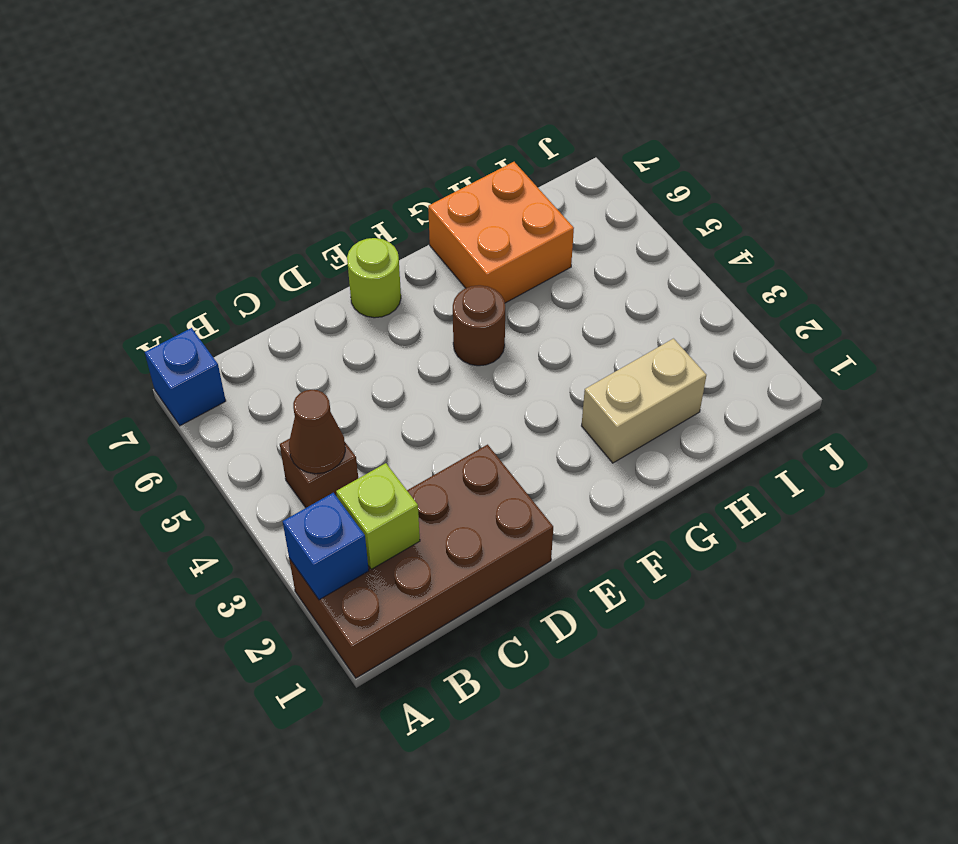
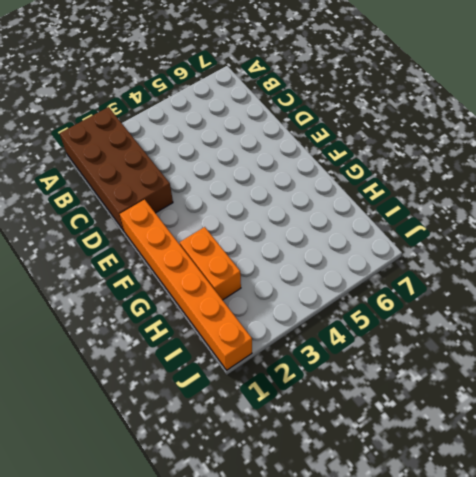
orange brick E1:J1 level 1 -> none
orange brick G2:H2 level 1 -> tan brick G2:H2 level 1
none -> blue brick A7 level 1
none -> brown brick B4 level 1

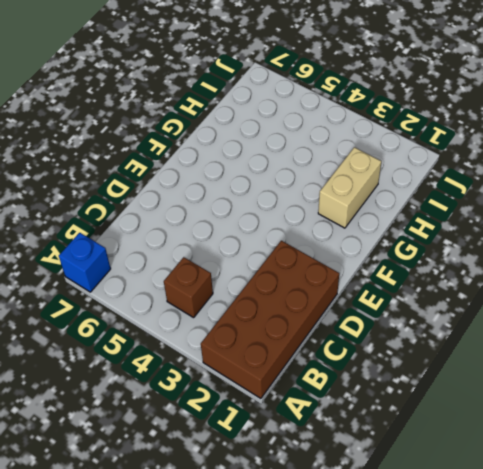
none -> lime round brick E7 level 1
none -> brown round brick F5 level 1

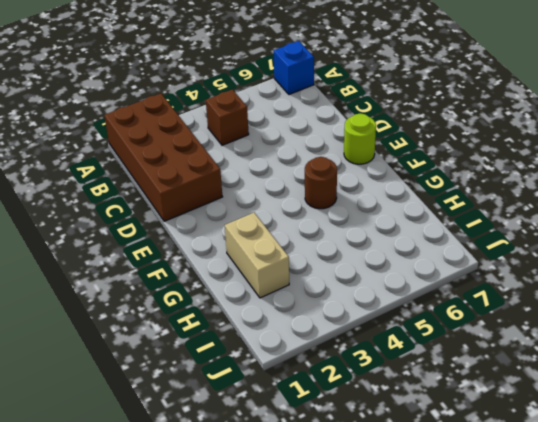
none -> orange brick G6:H7 level 1
none -> blue brick A2 level 2

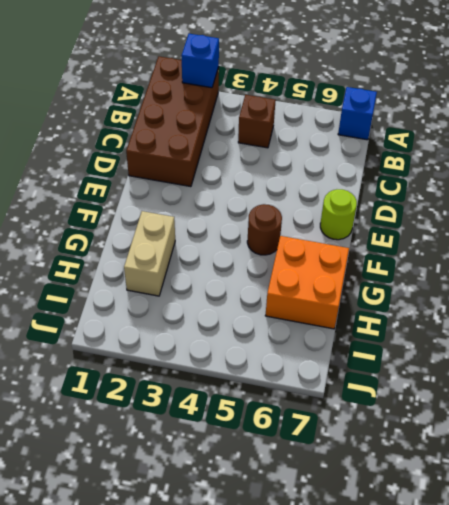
none -> lime brick B2 level 2
none -> brown cone B4 level 2

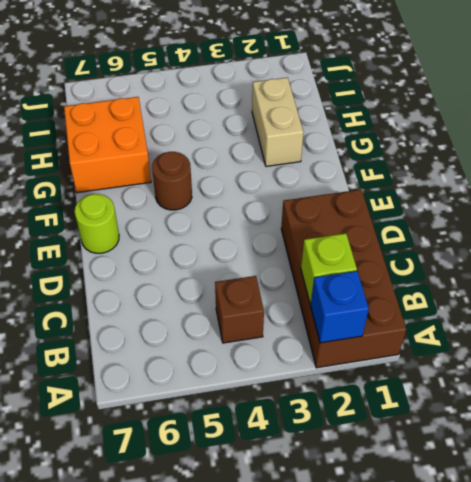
none -> blue brick A7 level 1
none -> brown cone B4 level 2

